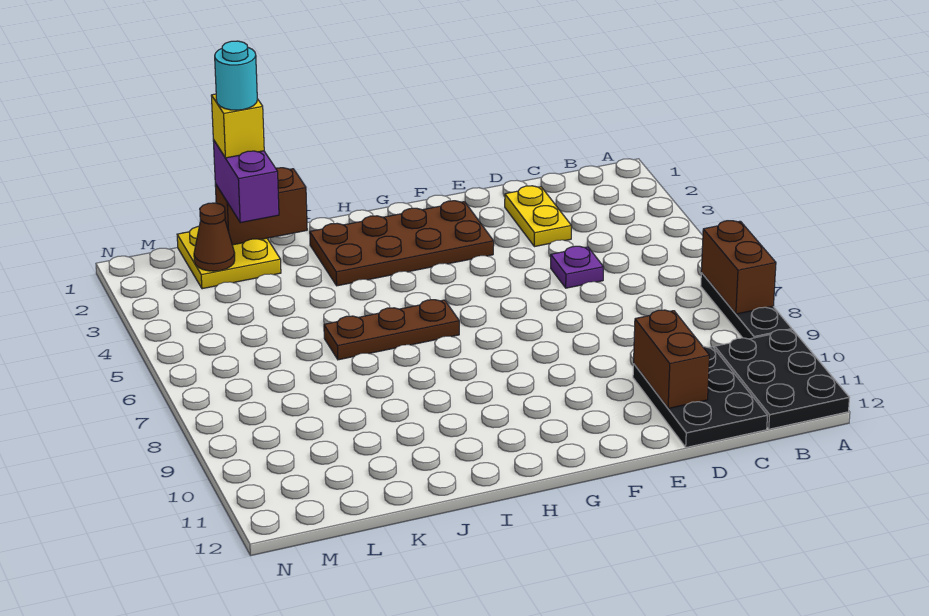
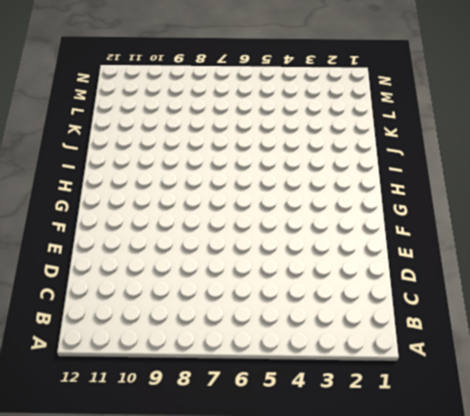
none -> black plate A7:A9 level 1
none -> black plate A10:B12 level 1
none -> black plate C10:D12 level 1

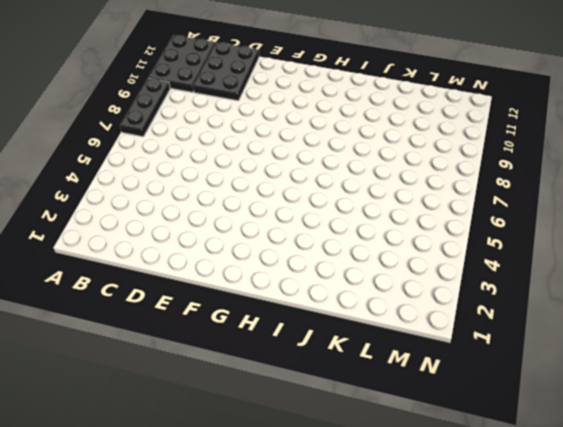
none -> yellow plate D2:D3 level 1
none -> purple plate D5 level 1
none -> brown plate F2:I3 level 1

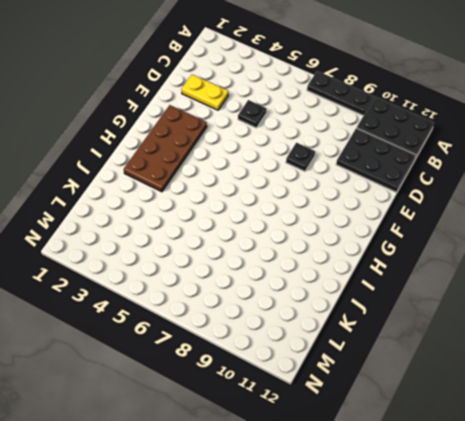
black plate D5 level 1 -> purple plate D5 level 1
black plate E8 level 1 -> none
none -> brown plate H6:J6 level 1
none -> yellow plate K1:L2 level 1
none -> brown brick A7:A8 level 2

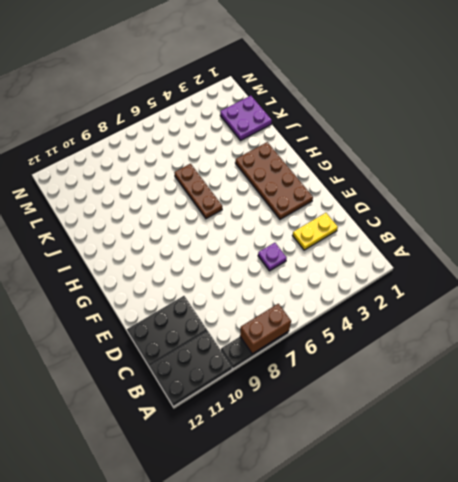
purple plate K1:L2 level 1 -> yellow plate K1:L2 level 1
none -> brown brick D10:D11 level 2
none -> brown brick J1:K1 level 2
none -> brown cone L2 level 2

